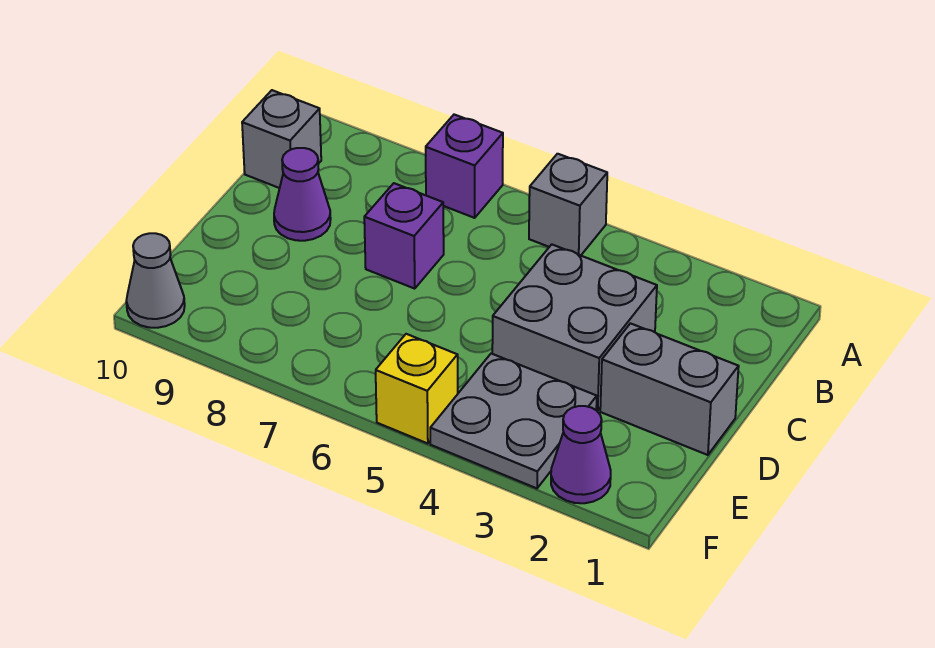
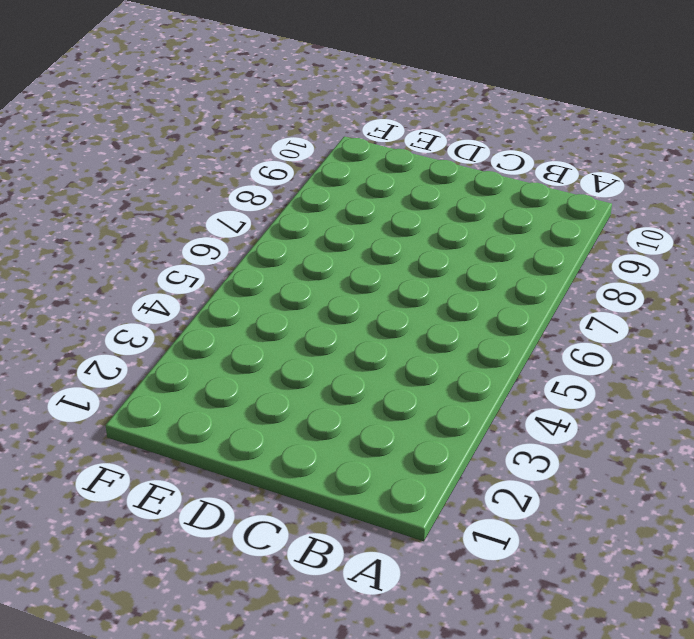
none -> grey brick A5 level 1
none -> purple brick A7 level 1

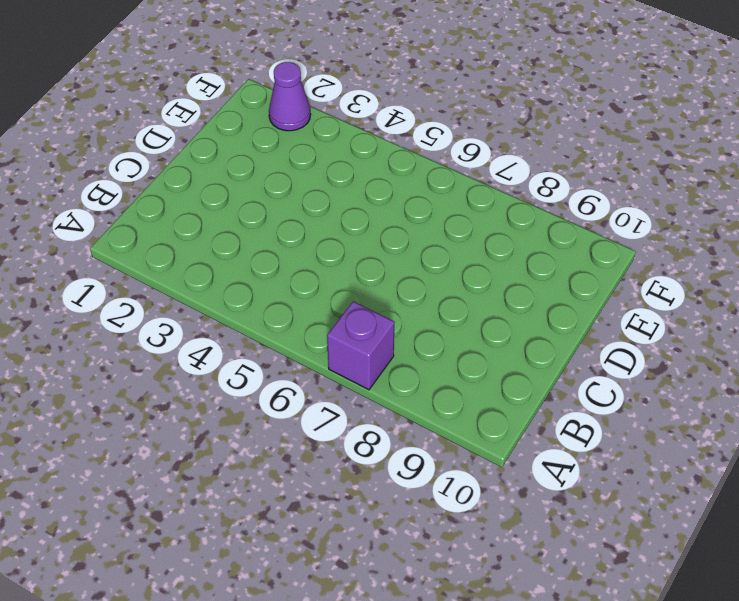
none -> grey brick A5 level 1
none -> grey brick B10 level 1

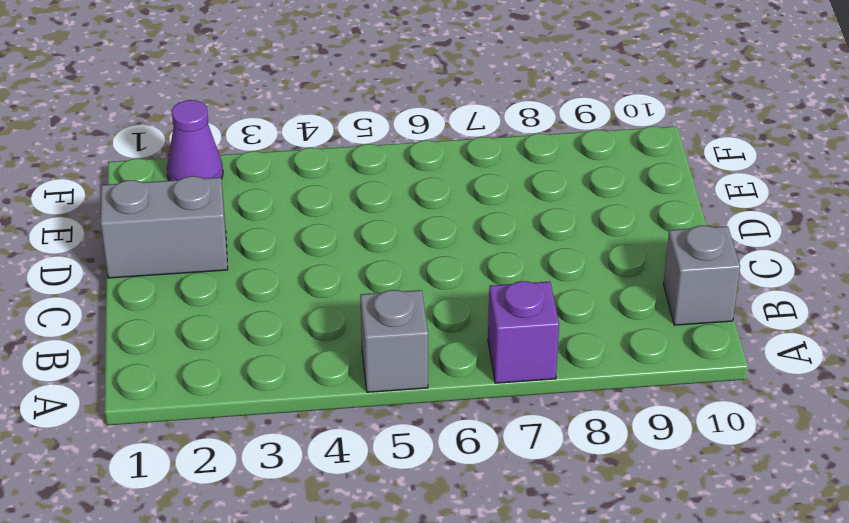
none -> grey brick C3:D4 level 1
none -> purple brick C7 level 1

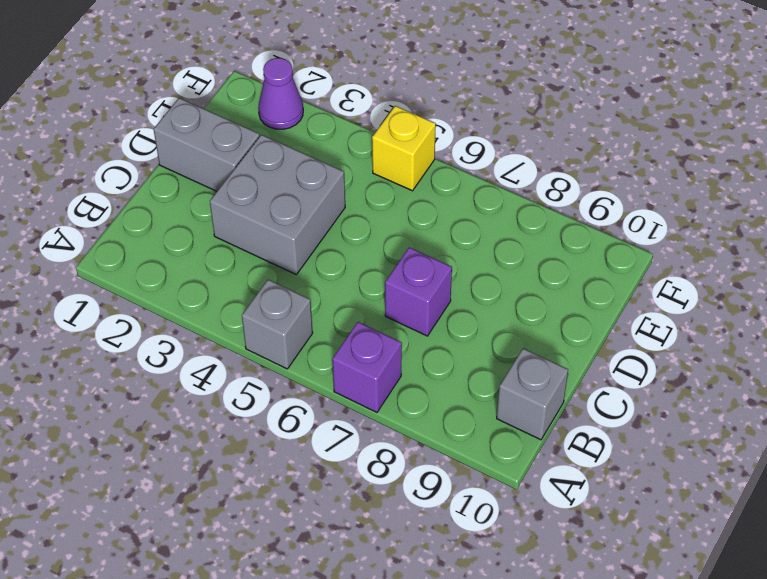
none -> purple cone C9 level 1
none -> grey plate E3:F4 level 1

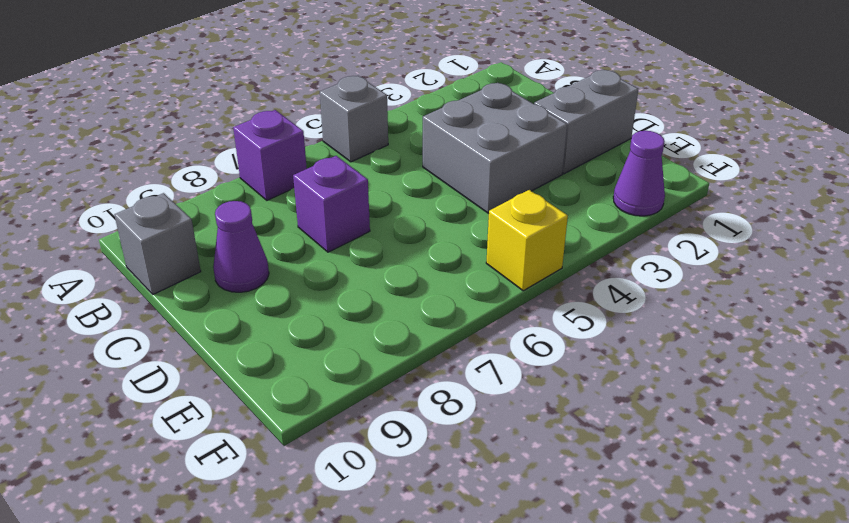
none -> grey plate E3:F4 level 1
none -> grey cone F10 level 1

